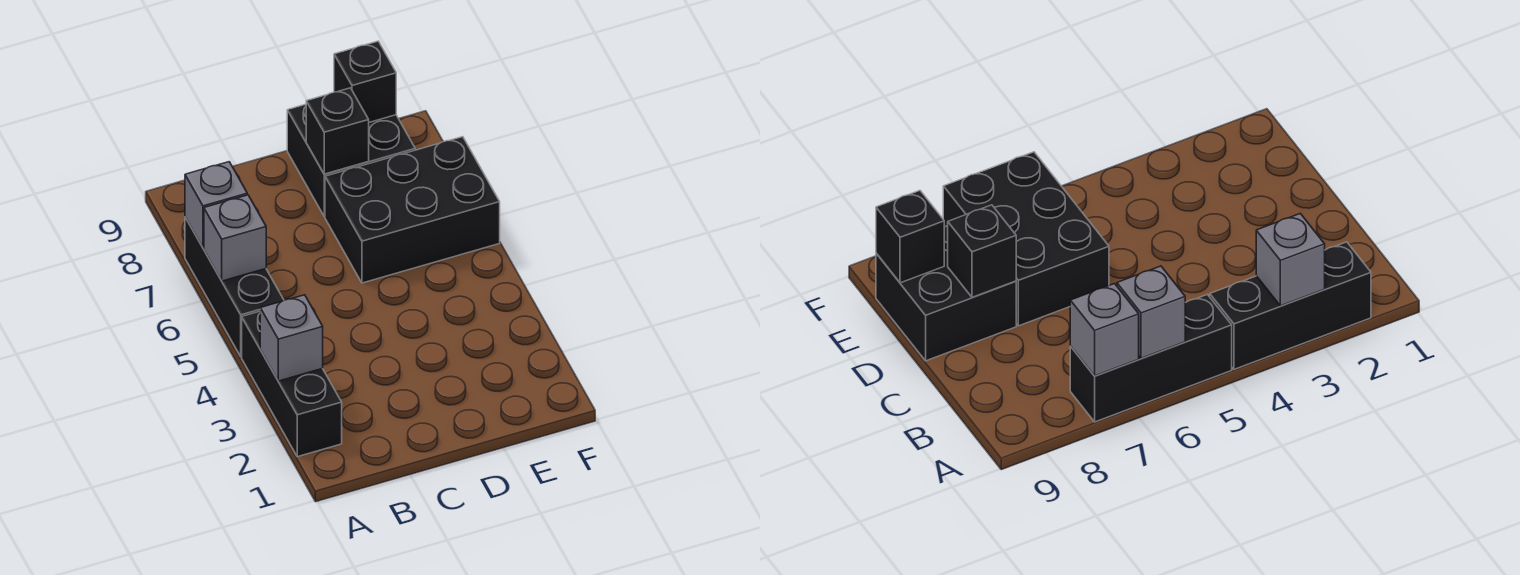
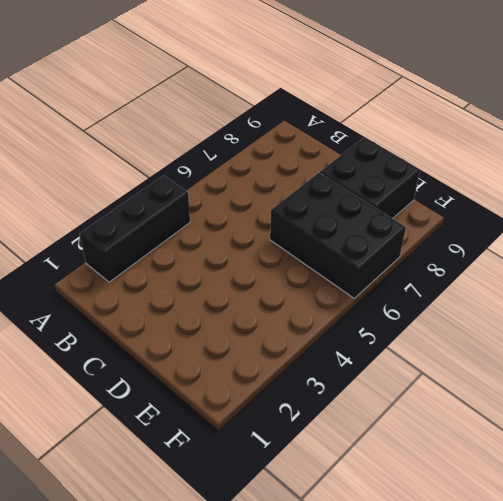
none -> black brick A5:A7 level 1
none -> grey brick A3 level 2

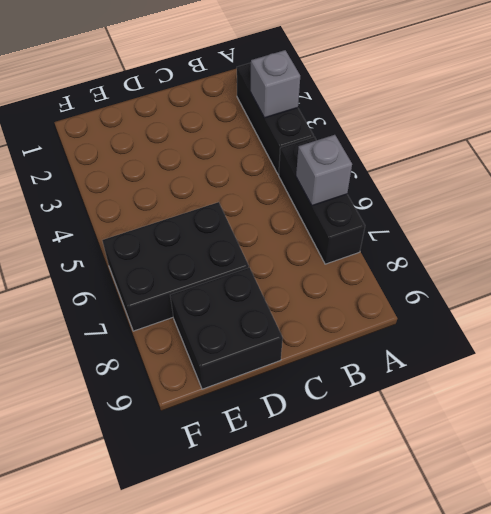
none -> grey brick A7 level 2
none -> black brick D8 level 2

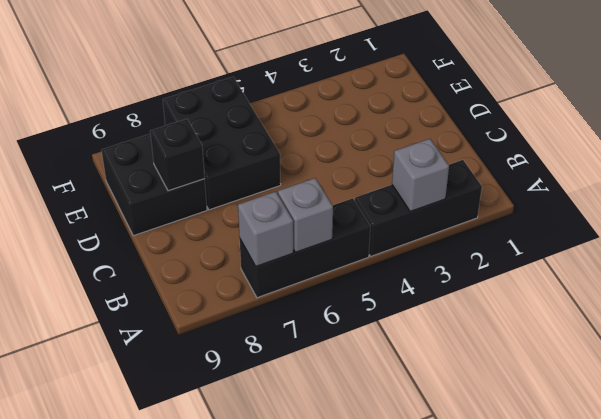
none -> black brick E9 level 2

